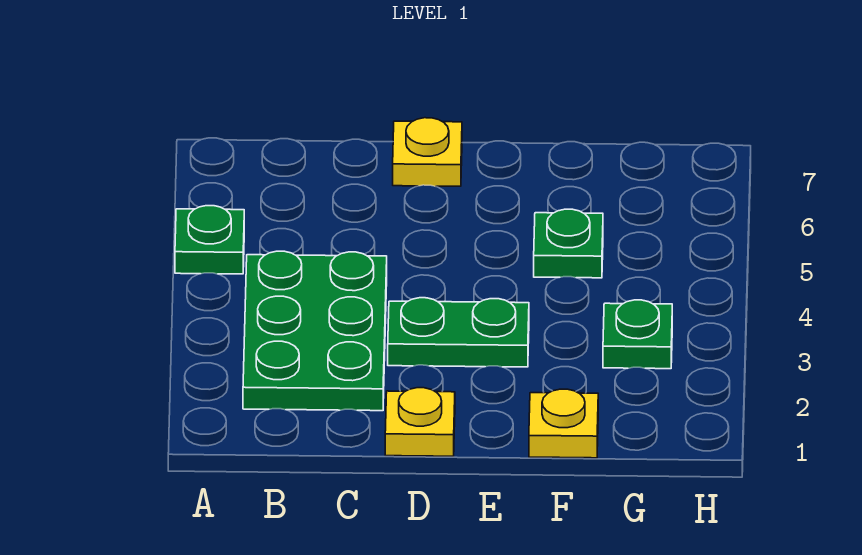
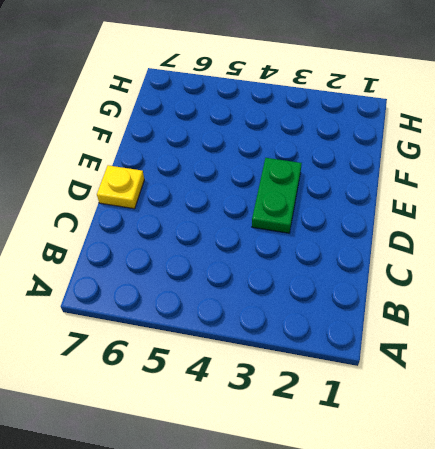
none -> green plate A5 level 1
none -> green plate B2:C4 level 1

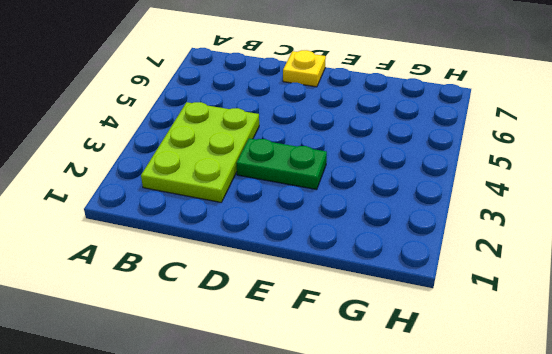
lime plate B2:C4 level 1 -> green plate B2:C4 level 1
none -> green plate A5 level 1
none -> yellow plate D1 level 1

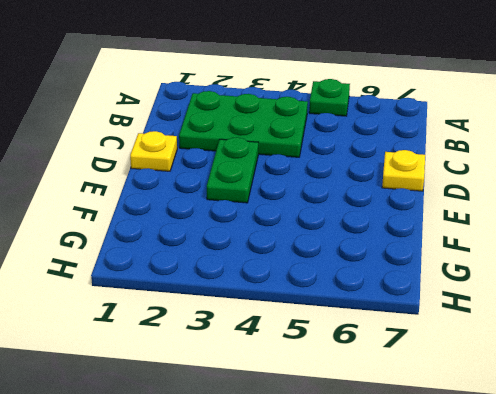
none -> yellow plate F1 level 1
none -> green plate F5 level 1

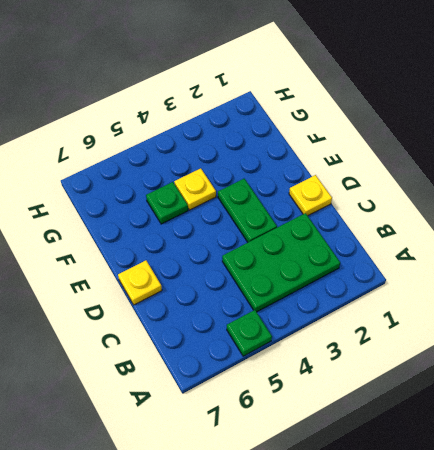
yellow plate F4 level 1 -> yellow plate F1 level 1
none -> green plate G3 level 1

